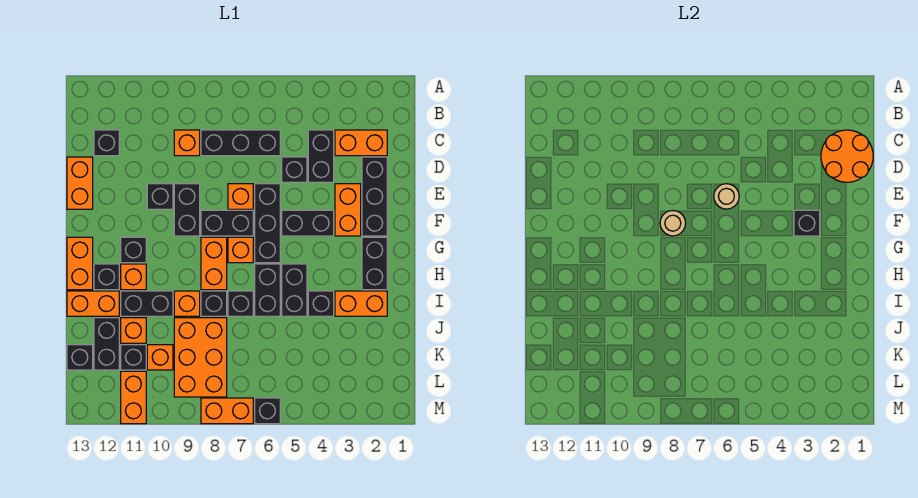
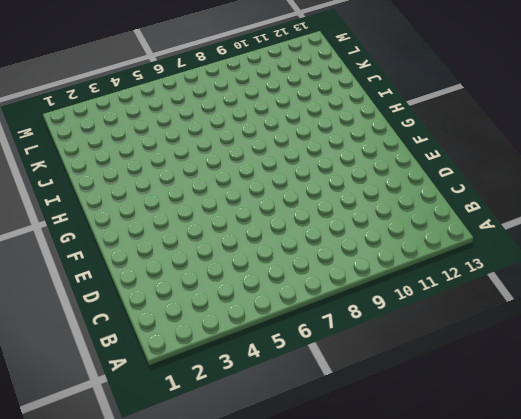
none -> orange brick C2:C3 level 1
none -> black brick C4:D4 level 1
none -> black brick C6:C8 level 1
none -> orange brick C9 level 1

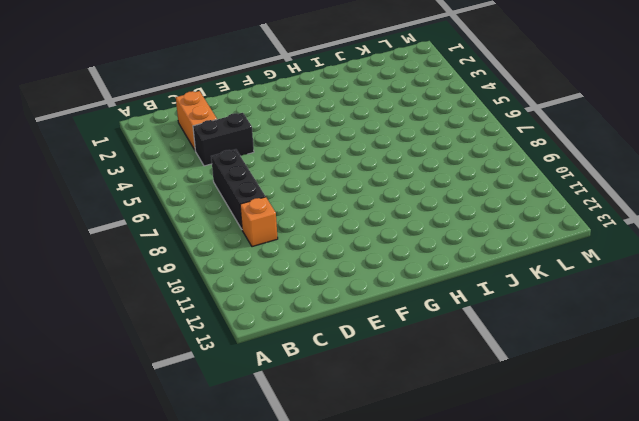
none -> black brick C12 level 1
none -> black brick D2:F2 level 1
none -> black brick D5 level 1
none -> orange brick D13:E13 level 1

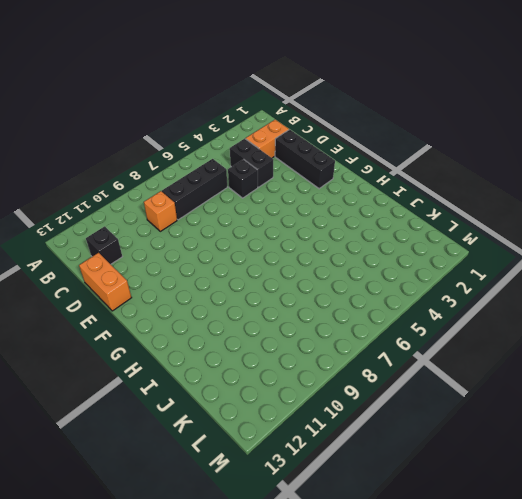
none -> orange brick E3:F3 level 1
none -> black brick E6:G6 level 1
none -> orange brick E7 level 1
none -> black brick E9:F9 level 1

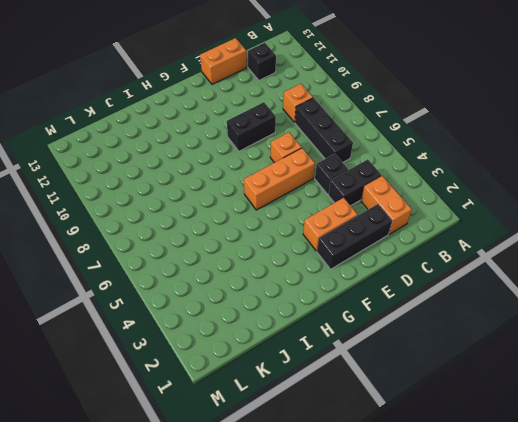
orange brick E6:G6 level 1 -> black brick E6:G6 level 1
none -> black brick E10 level 1
none -> black brick F4:F5 level 1
none -> black brick F7:F8 level 1
none -> black brick G2:H2 level 1

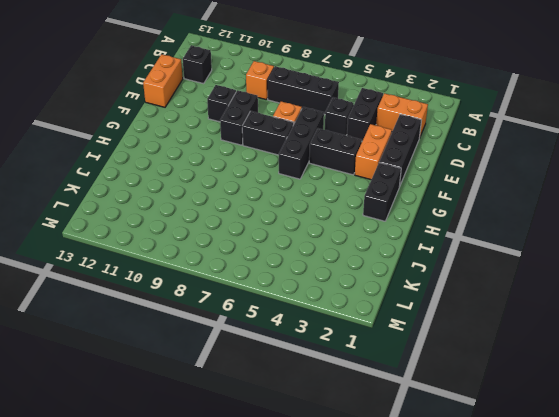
none -> orange brick G7 level 1
none -> orange brick G8:H8 level 1
none -> black brick G11 level 1
none -> orange brick G13:H13 level 1

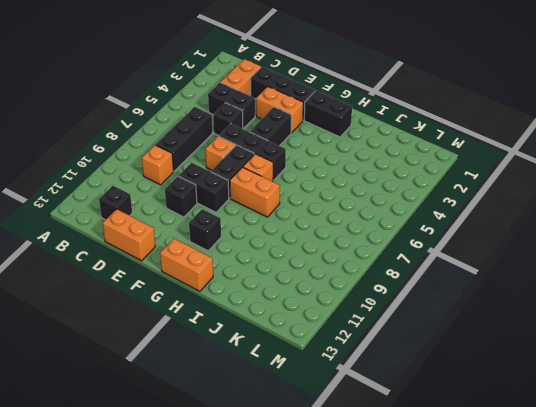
none -> black brick H5:I5 level 1
none -> black brick H6:I6 level 1
none -> orange brick H11 level 1
none -> black brick H12 level 1

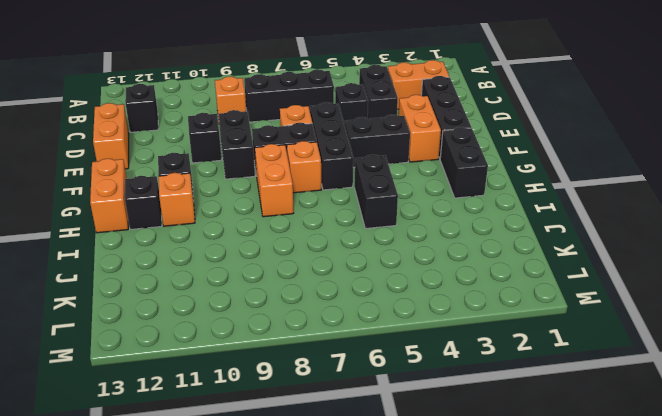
none -> black brick H6:I6 level 1
none -> orange brick I2:I3 level 1
none -> black brick I4 level 1
none -> black brick I7 level 1

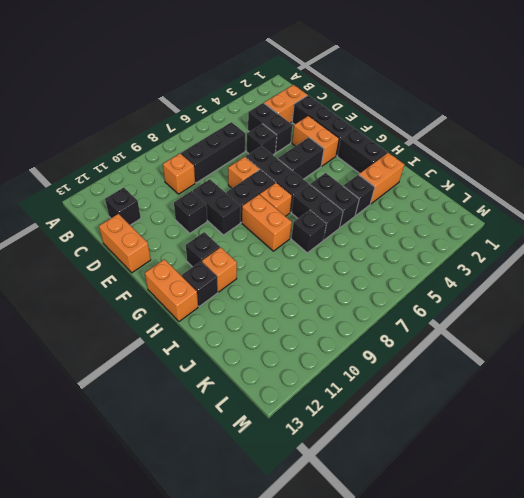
none -> black brick I8 level 1
none -> orange brick I9 level 1
none -> black brick I10:I11 level 1
none -> orange brick I12:I13 level 1

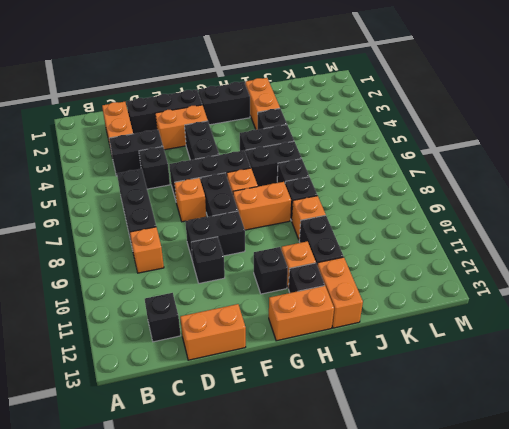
none -> orange brick J8:L9 level 1
none -> orange brick J11 level 1
none -> black brick J12:K12 level 1
none -> orange brick K10 level 1

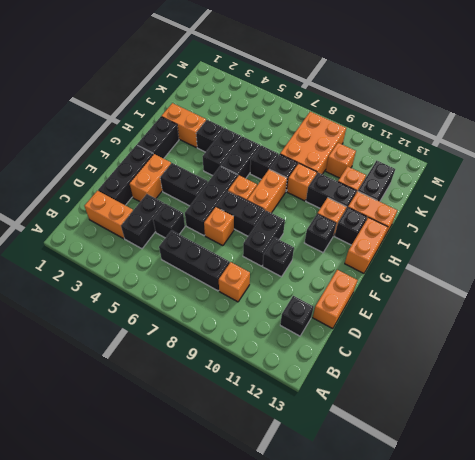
none -> black brick K11 level 1
none -> black brick K13 level 1
none -> orange brick L11:M11 level 1
none -> black brick M6 level 1

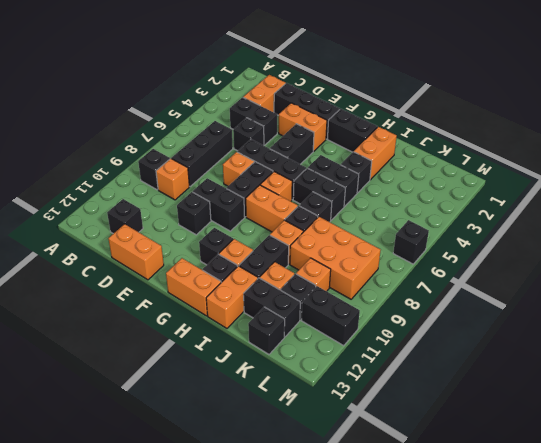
black brick B9 level 1 -> black brick F3 level 2
black brick L11:M11 level 1 -> orange brick L11:M11 level 1
none -> orange brick M7:M8 level 1
none -> orange round brick C1:D2 level 2
none -> tan round brick E6 level 2
none -> tan round brick F8 level 2

